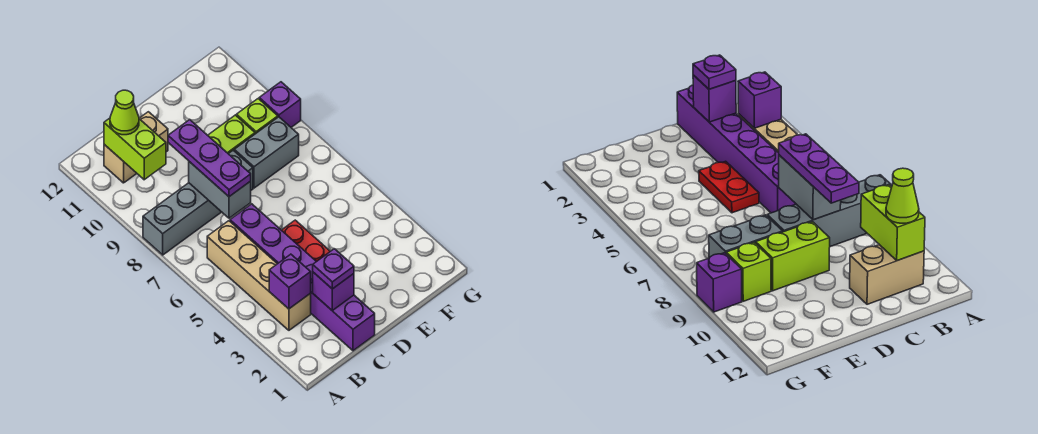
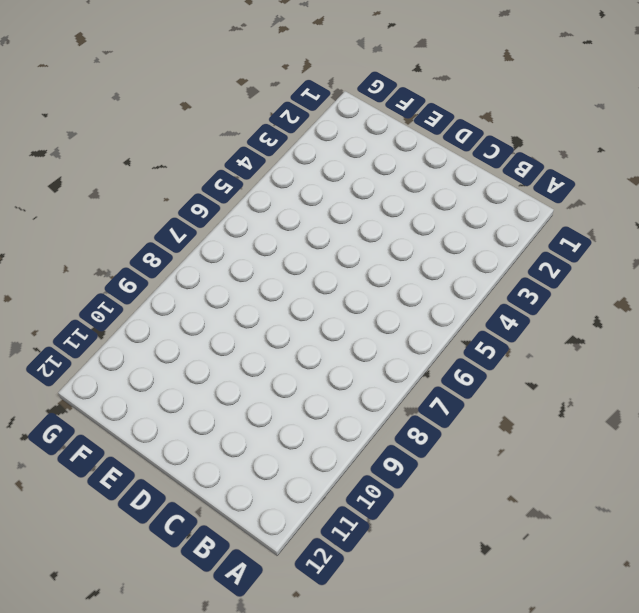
none -> grey brick A8:D8 level 1
none -> tan brick B3:B6 level 1
none -> tan brick B11:C11 level 1

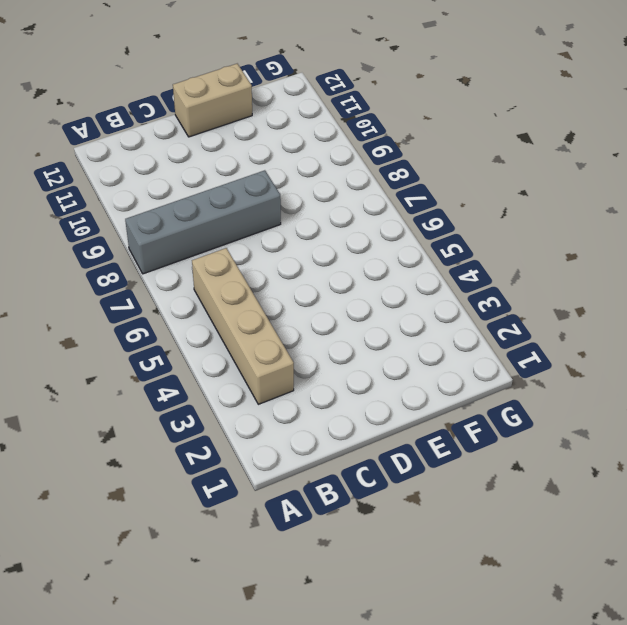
tan brick D12:E12 level 1 -> tan brick B11:C11 level 1
none -> purple brick C1:C6 level 1
none -> red plate D4:D5 level 1
none -> lime brick D9:E9 level 1

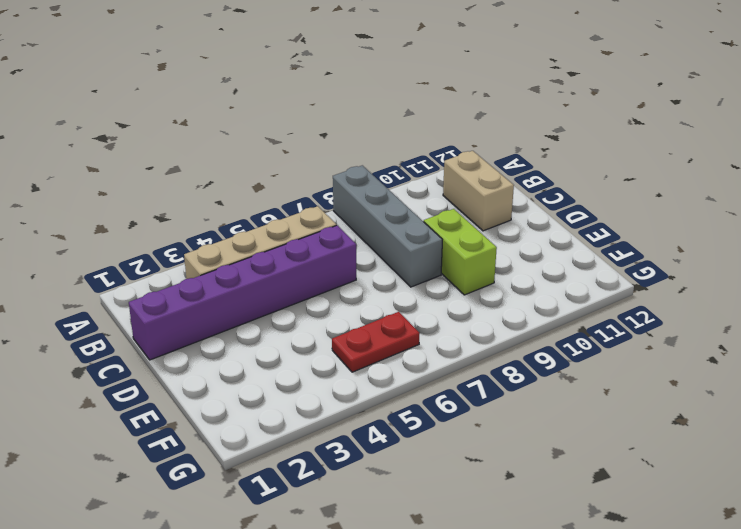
red plate F5:F6 level 1 -> red plate D4:D5 level 1
none -> grey brick E8:F8 level 1
none -> lime brick F9 level 1
none -> purple brick G9 level 1

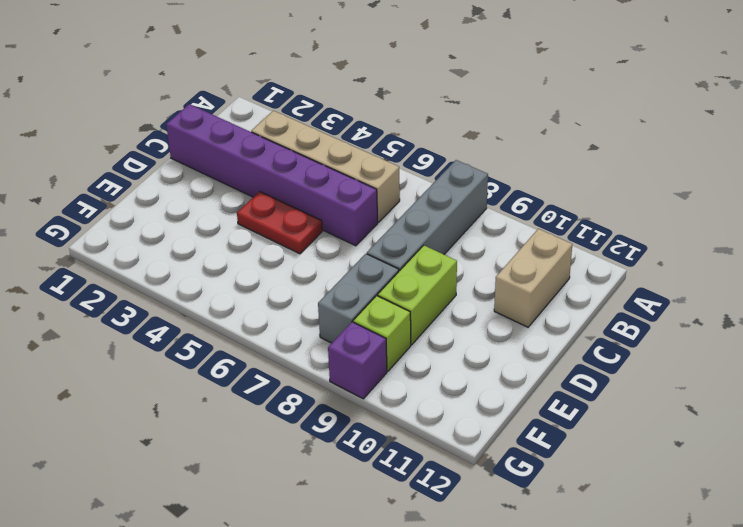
none -> purple brick B3 level 2
none -> lime brick B10:B11 level 2
none -> purple brick C2 level 2

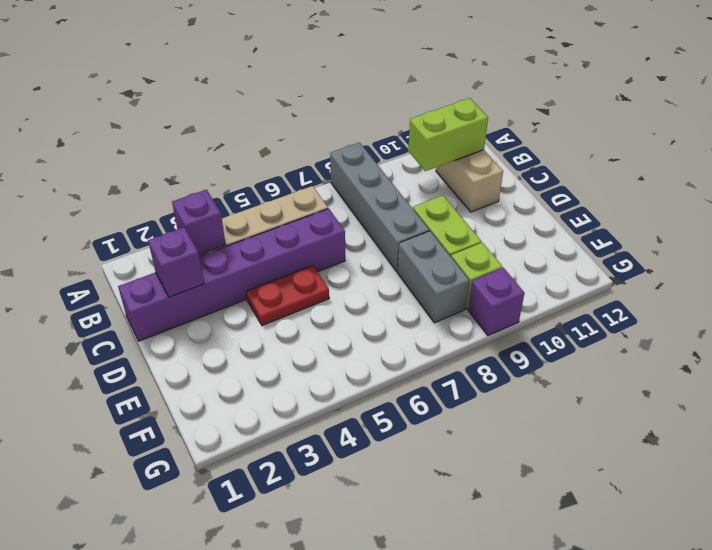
none -> grey brick C7:C8 level 2
none -> lime cone B11 level 3
none -> purple plate C2 level 3

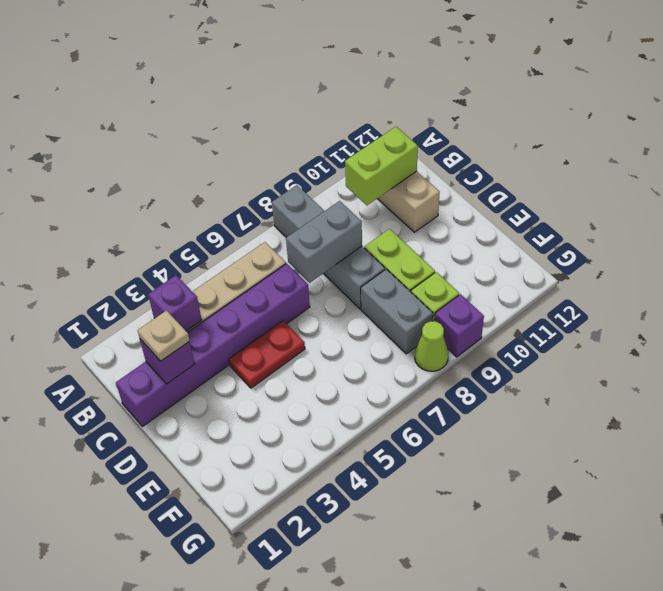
tan plate C2 level 3 -> purple plate C2 level 3
lime cone G8 level 1 -> lime cone B11 level 3
none -> purple plate C7:C9 level 3

